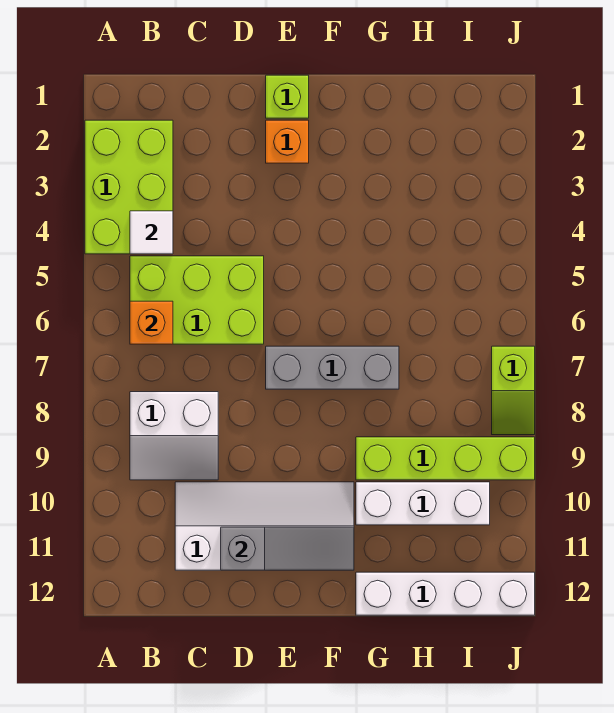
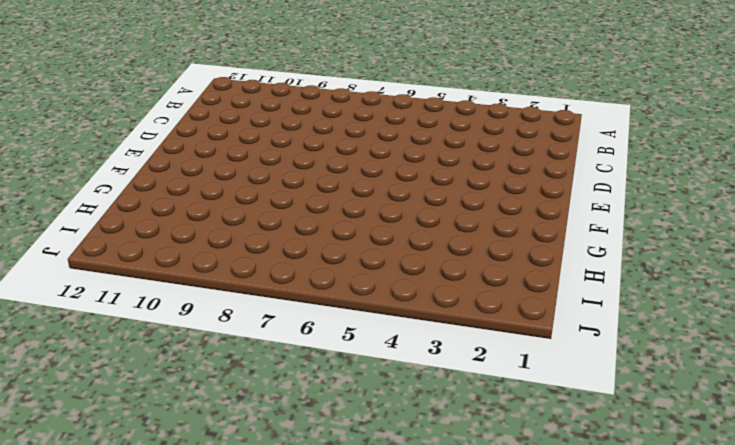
none -> lime brick A2:B4 level 1
none -> lime brick B5:D6 level 1
none -> white slope B8:C9 level 1 top 8

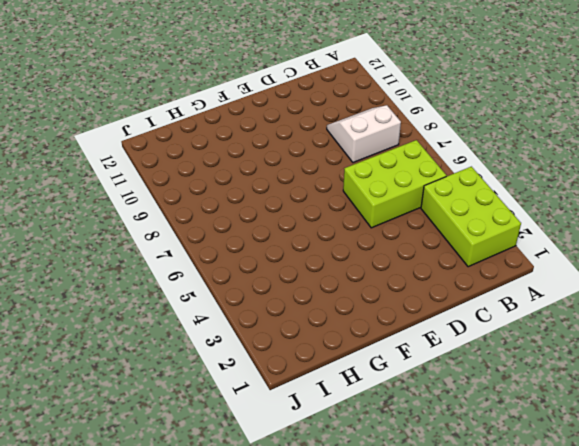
none -> white slope C10:F11 level 1 top 11
none -> lime brick E1 level 1
none -> orange brick E2 level 1

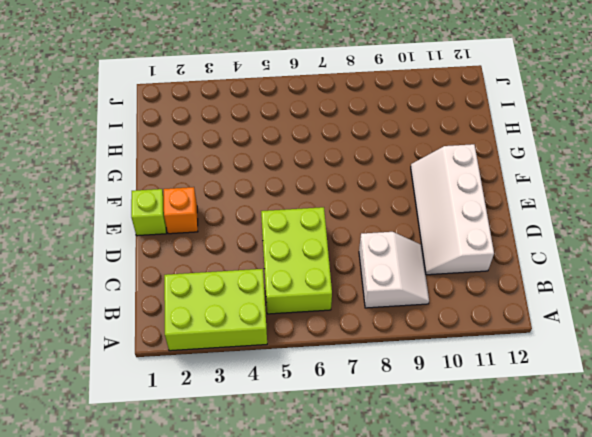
none -> grey brick E7:G7 level 1
none -> lime brick G9:J9 level 1
none -> white brick G10:I10 level 1

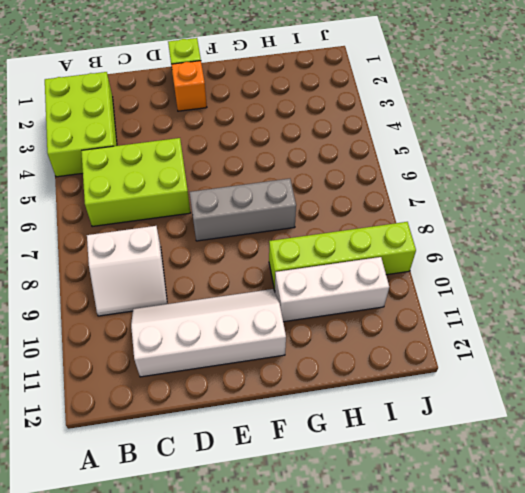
none -> white brick G12:J12 level 1
none -> lime slope J7:J8 level 1 top 7
none -> white tile B4 level 2

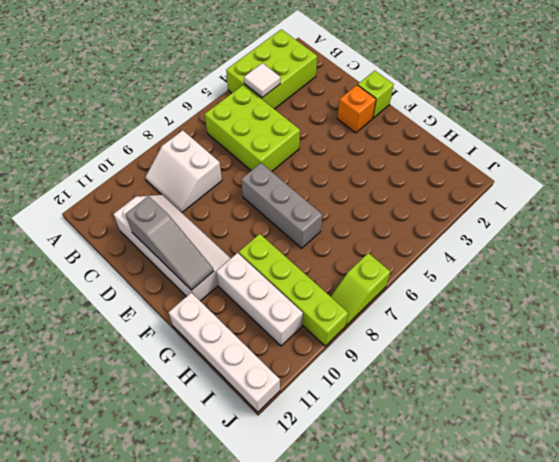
none -> orange brick B6 level 2

